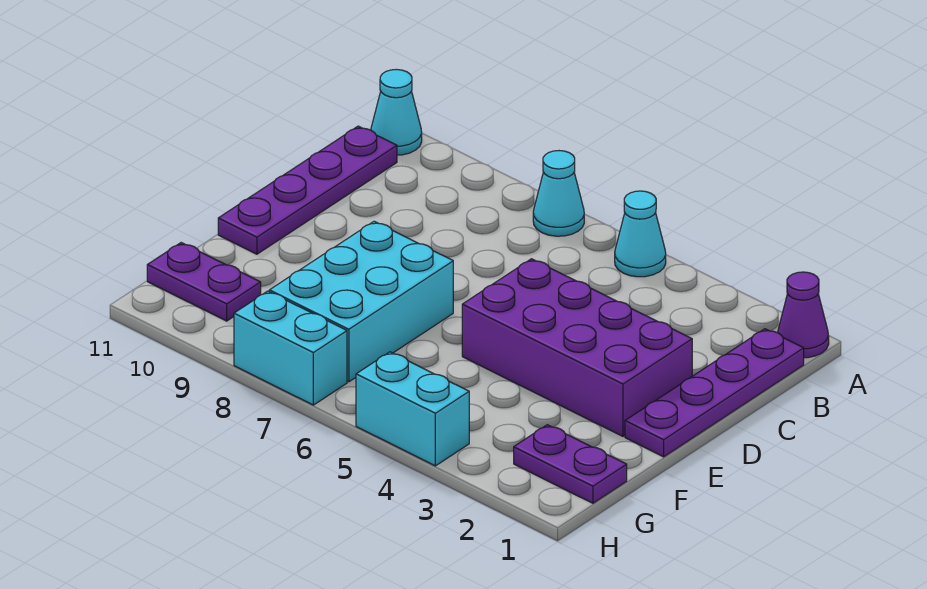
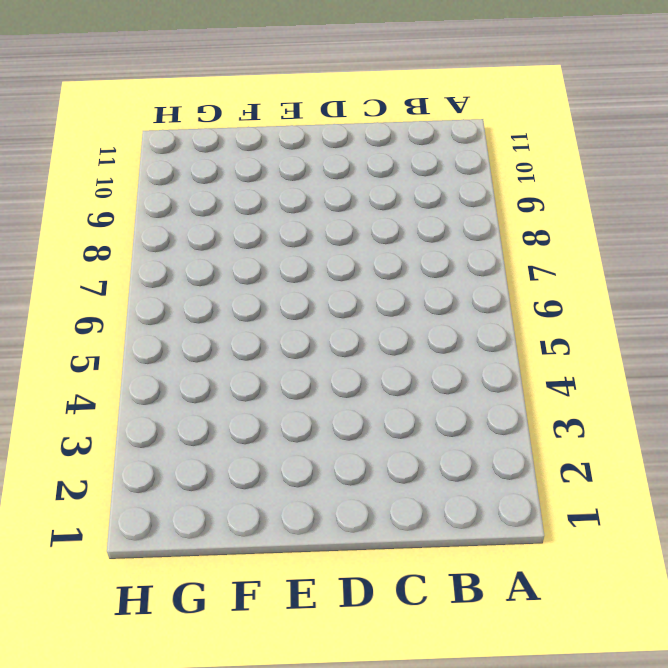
none -> purple cone A1 level 1
none -> cyan cone A5 level 1
none -> cyan cone A7 level 1

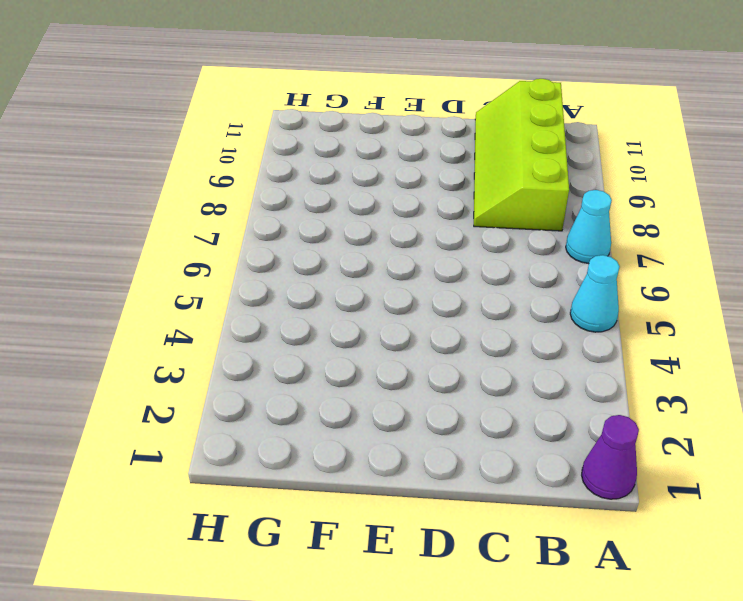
lime slope B8:C11 level 1 top B -> purple plate B11:E11 level 1
none -> cyan cone A11 level 1
none -> purple plate B1:E1 level 1
none -> purple brick D2:E5 level 1

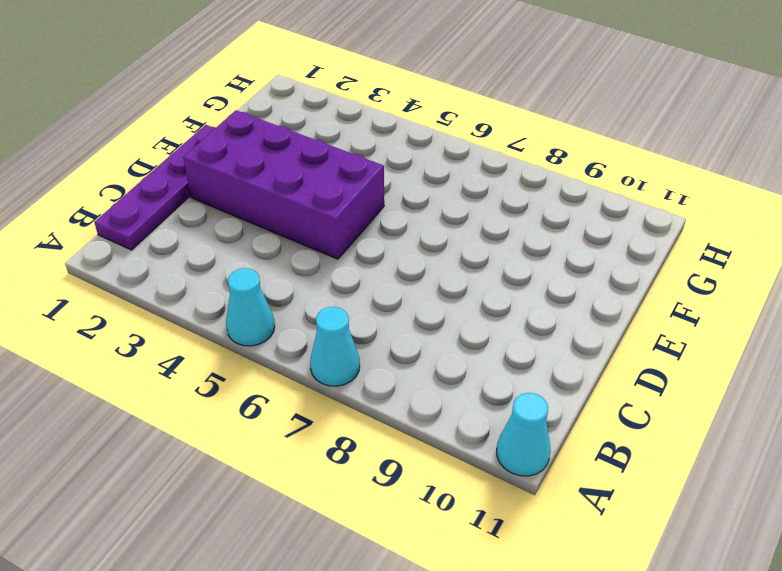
none -> purple cone A1 level 1
none -> purple plate B11:E11 level 1
none -> cyan brick E7:G8 level 1

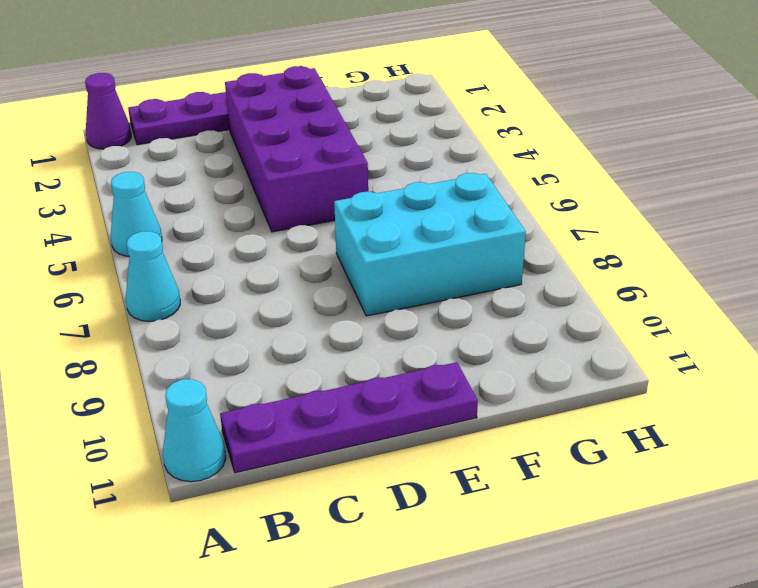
none -> purple plate G1:G2 level 1
none -> purple plate G10:G11 level 1
none -> cyan brick H4:H5 level 1

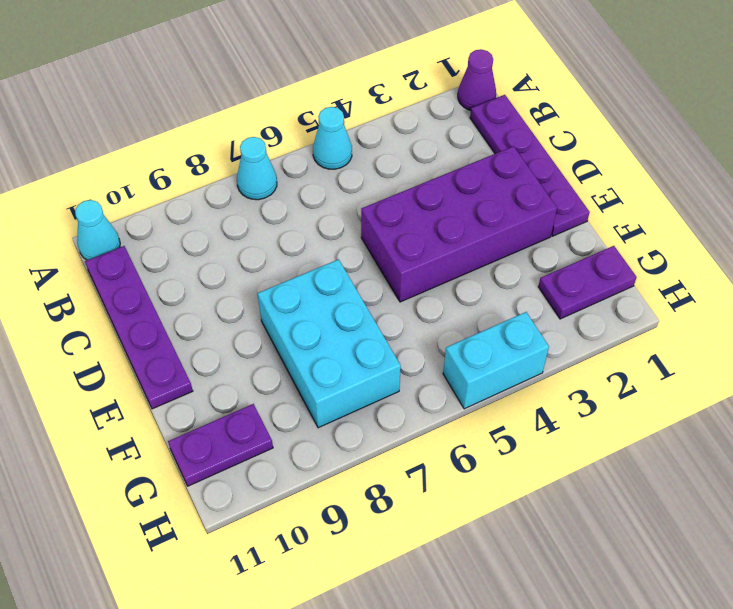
none -> cyan brick H7:H8 level 1

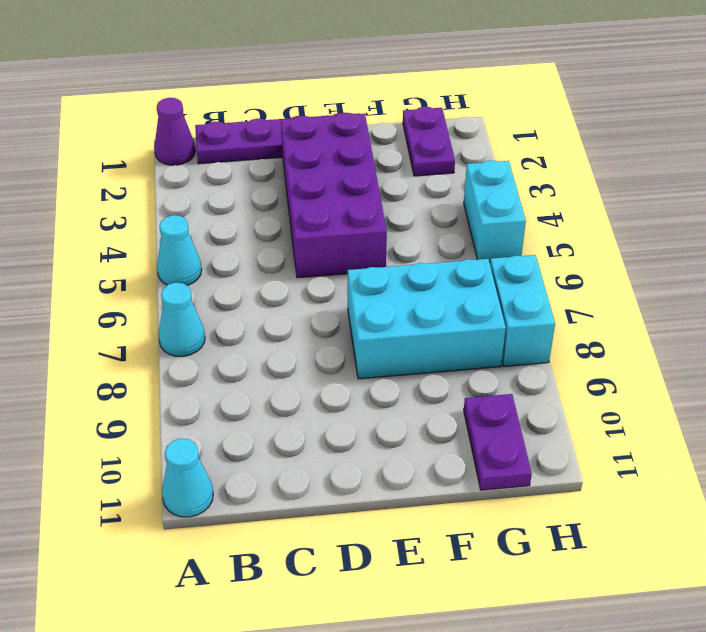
none -> purple plate B11:E11 level 1

